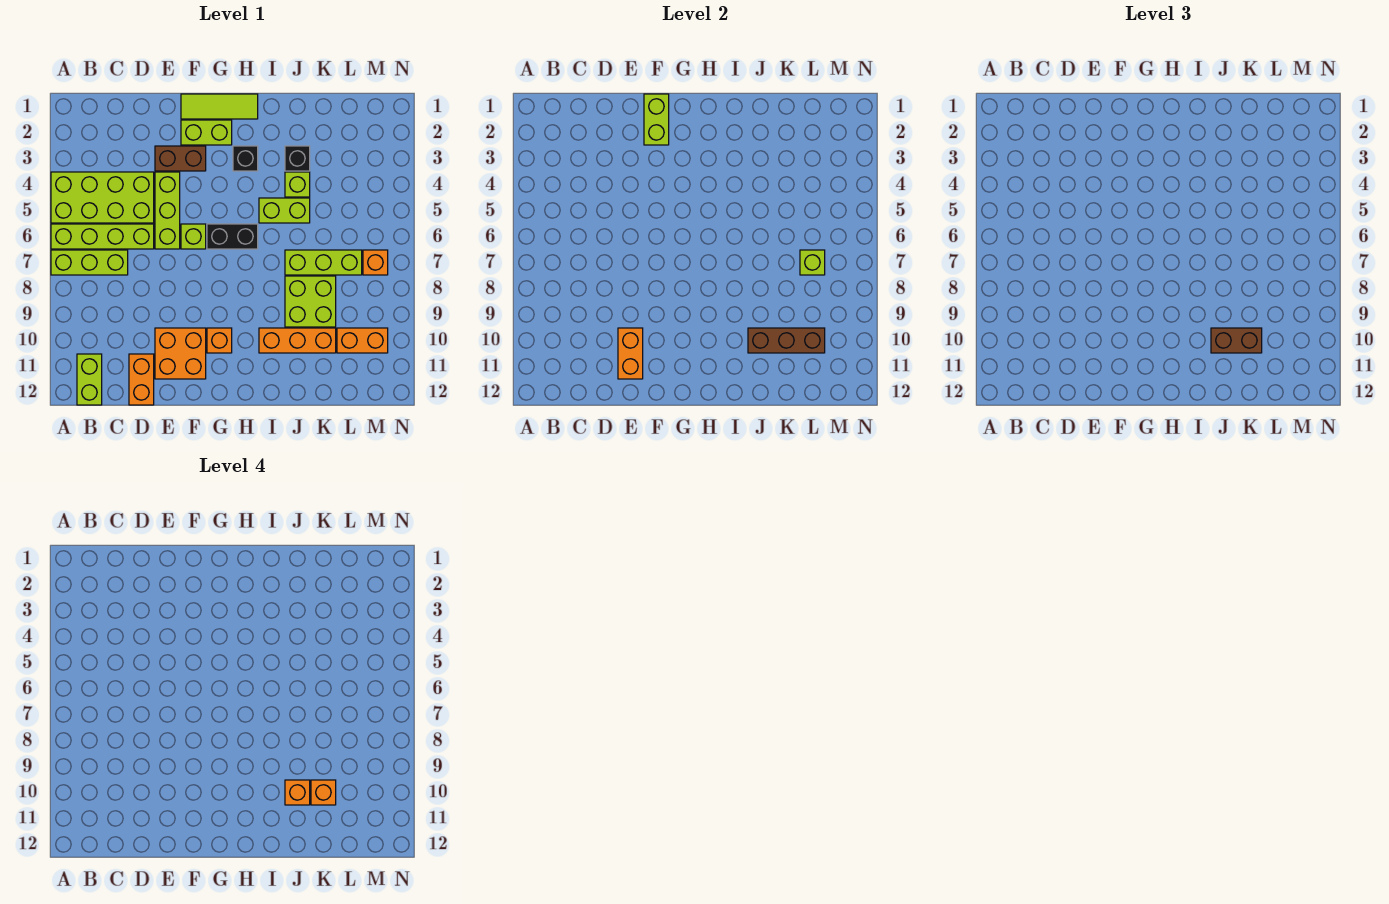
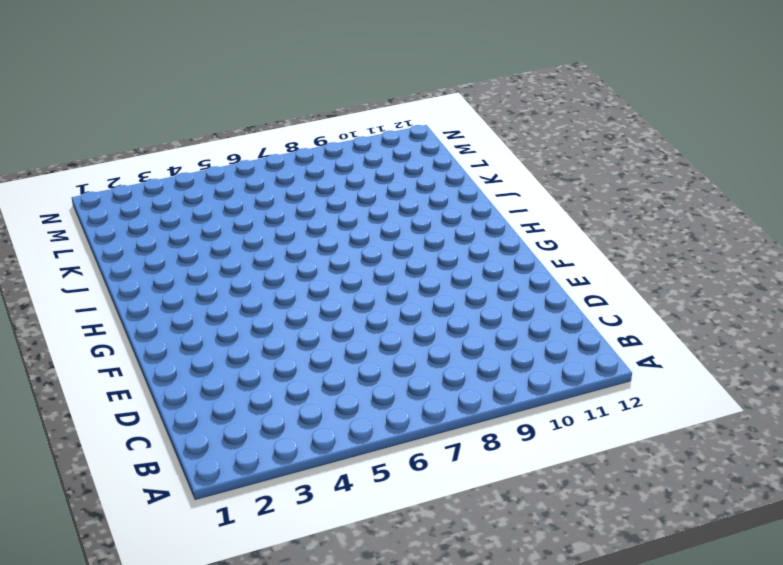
none -> lime brick A4:D5 level 1
none -> lime brick A6:D6 level 1
none -> lime brick A7:C7 level 1

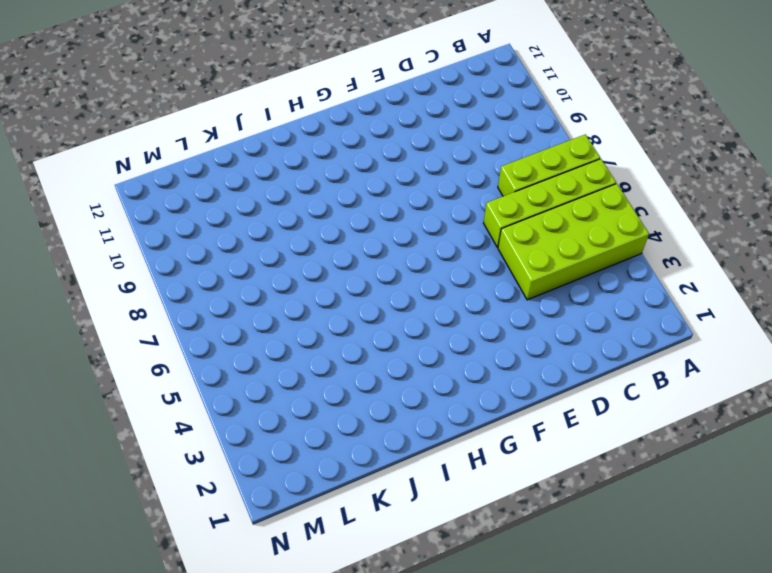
none -> lime brick B11:B12 level 1
none -> orange brick D11:D12 level 1
none -> brown brick E3:F3 level 1

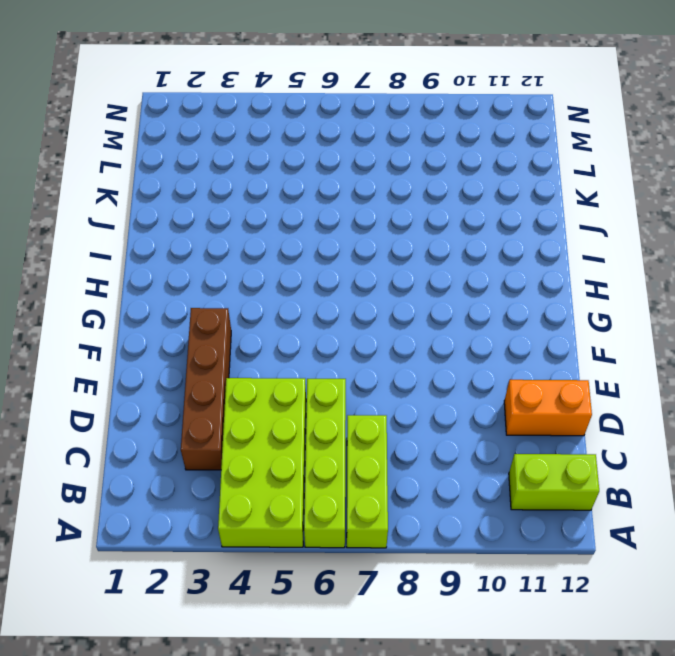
brown brick C3:F3 level 1 -> brown brick E3:F3 level 1
none -> lime brick E4:E6 level 1
none -> orange brick E10:F11 level 1
none -> lime tile F1:H1 level 1

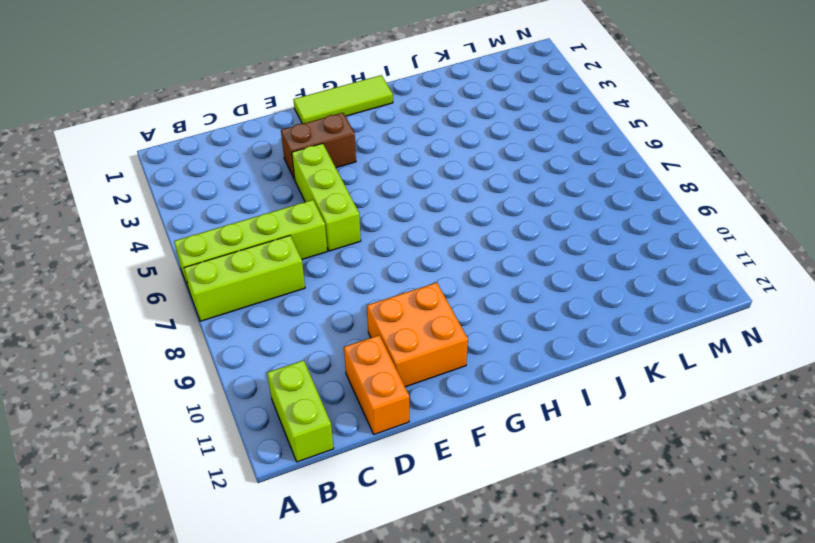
none -> lime brick A4:D5 level 1
none -> lime brick F2:G2 level 1
none -> lime brick F6 level 1

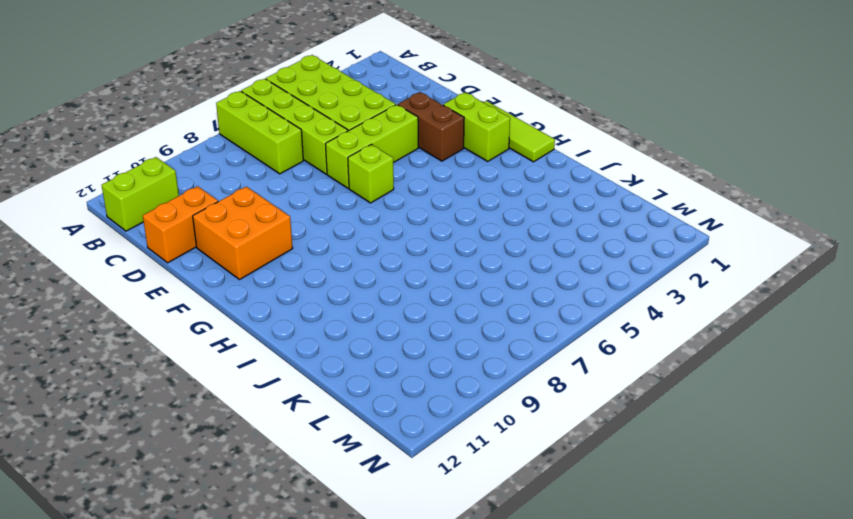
none -> black brick G6:H6 level 1
none -> orange brick G10 level 1
none -> black brick H3 level 1

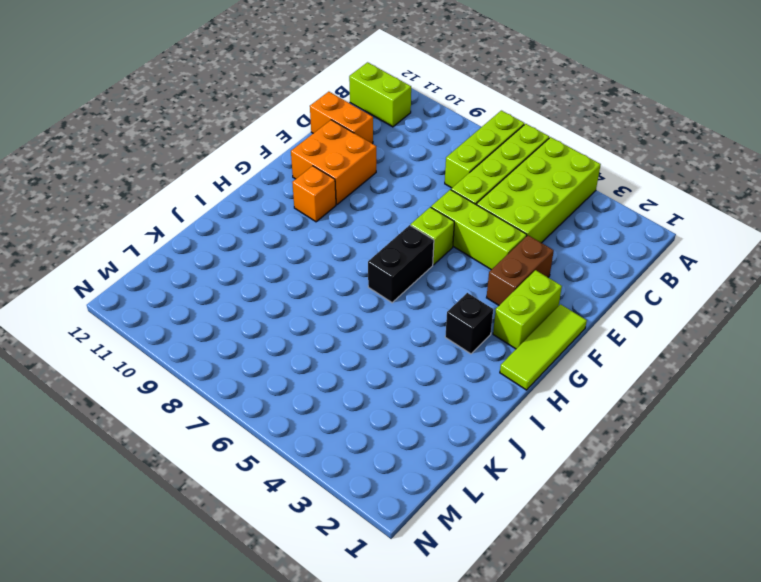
none -> lime brick I5:J5 level 1
none -> orange brick I10:K10 level 1
none -> black brick J3 level 1

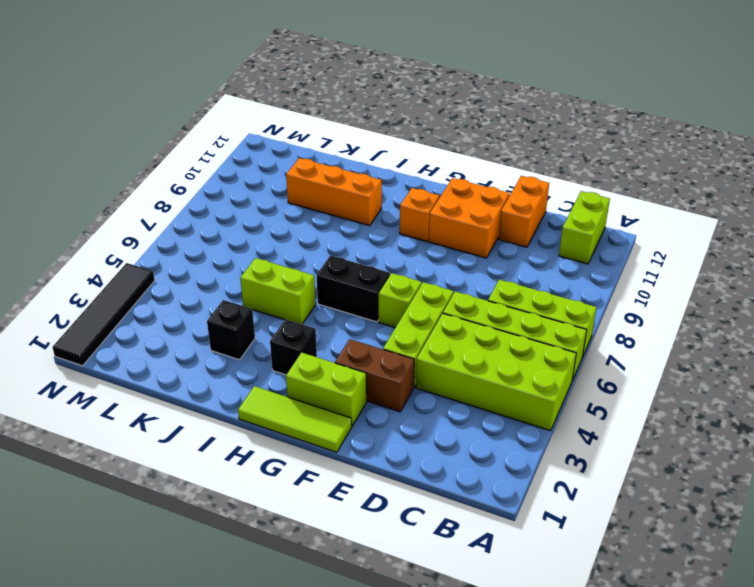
black tile N1:N4 level 1 -> none
none -> lime brick J4 level 1
none -> lime brick J7:L7 level 1
none -> lime brick J8:K9 level 1

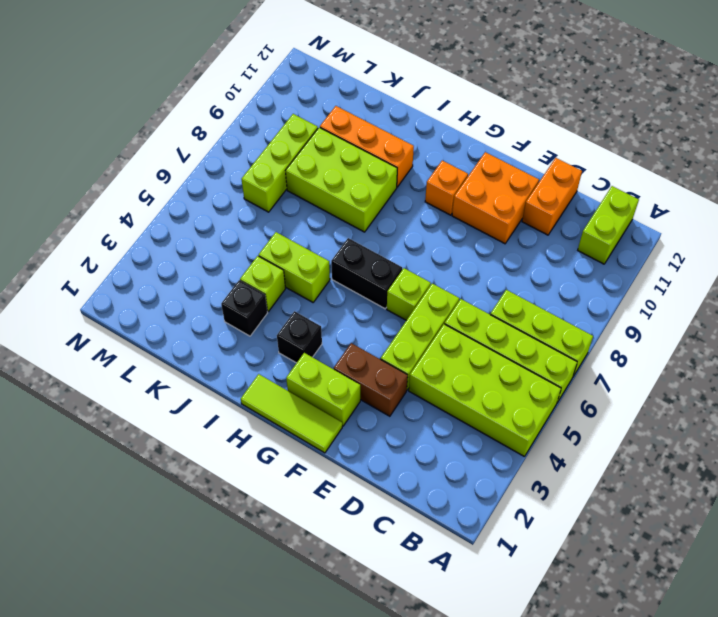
lime brick I8:K9 level 1 -> lime brick J8:K9 level 1
lime brick L7:L9 level 1 -> lime brick J7:L7 level 1
none -> orange brick L10:M10 level 1
none -> orange brick M7 level 1
none -> orange brick E10:E11 level 2

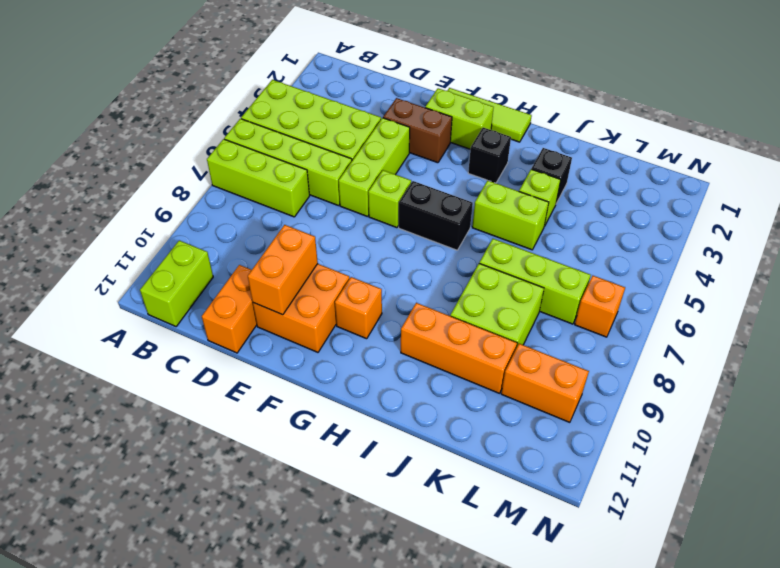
none -> lime brick F1:F2 level 2
none -> brown brick J10:L10 level 2
none -> lime brick L7 level 2

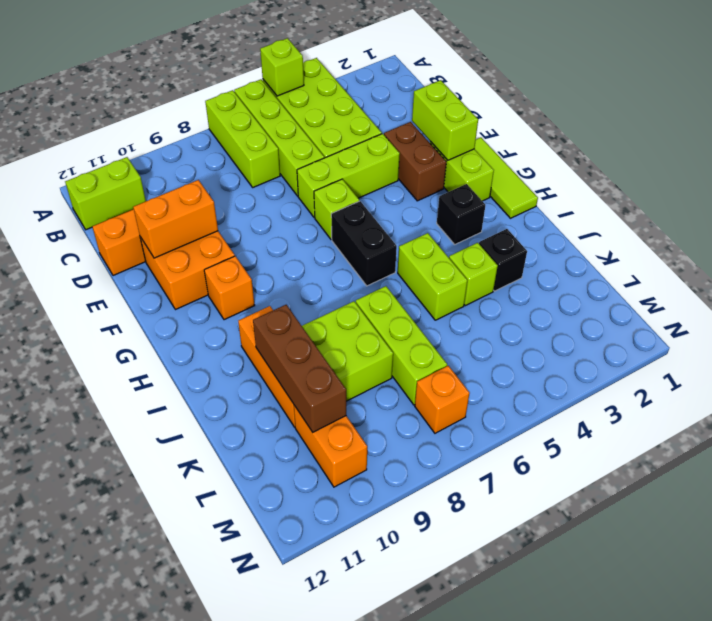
lime brick A5 level 2 -> lime brick L7 level 2
lime brick E2:F2 level 2 -> lime brick F1:F2 level 2
none -> brown brick J10:K10 level 3
none -> orange brick J10 level 4
none -> orange brick K10 level 4

